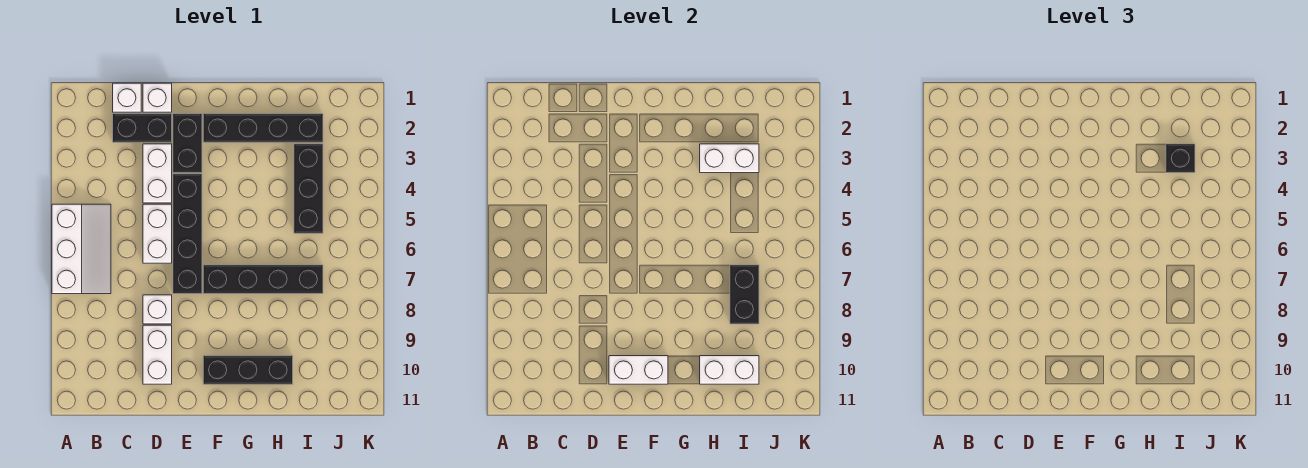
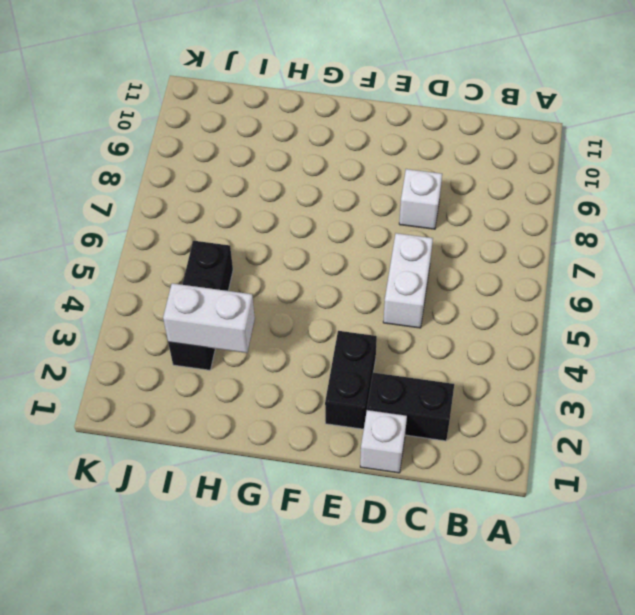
none -> white slope A5:B7 level 1 top A
none -> white brick C1 level 1
none -> white brick D3:D4 level 1

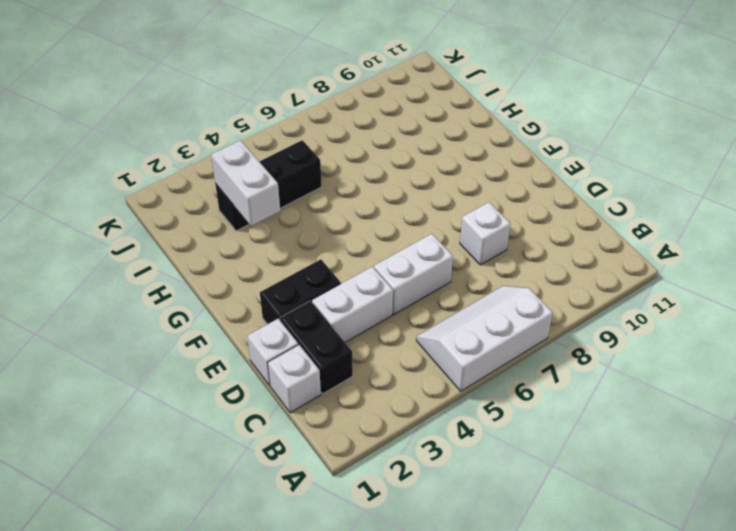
none -> white brick D9:D10 level 1
none -> black brick E4:E7 level 1
none -> black brick F2:I2 level 1

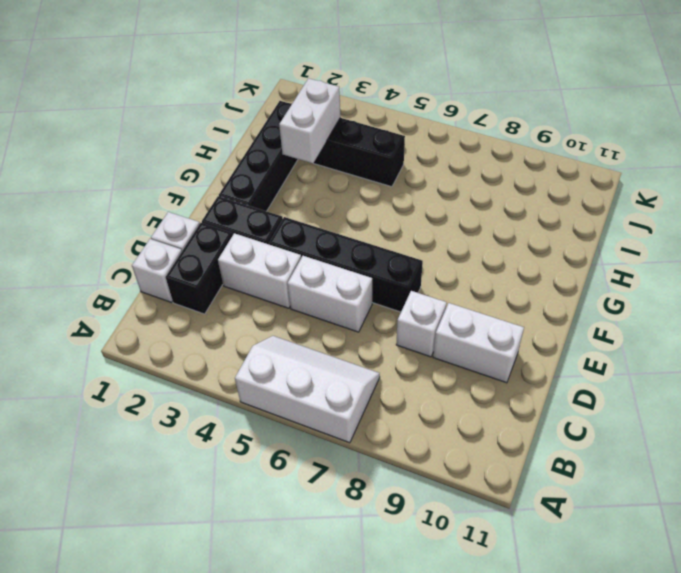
none -> black brick F7:I7 level 1
none -> black brick F10:H10 level 1
none -> white brick E10:F10 level 2

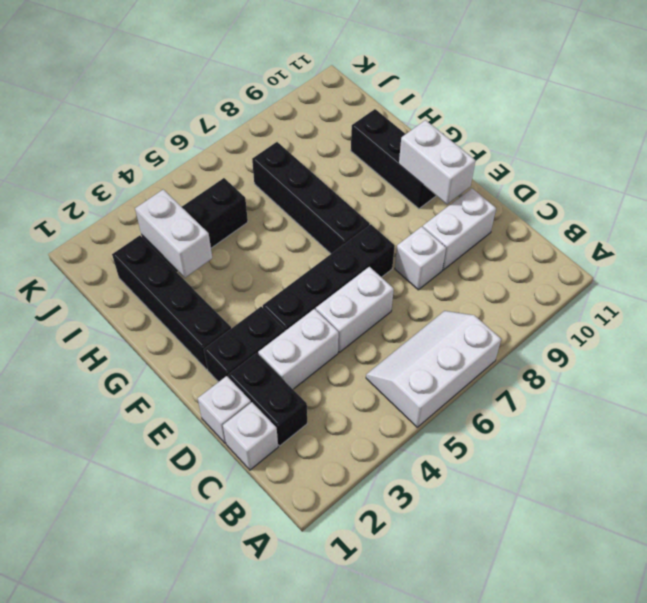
none -> white brick H10:I10 level 2
none -> black brick I7:I8 level 2
none -> black brick I3 level 3

